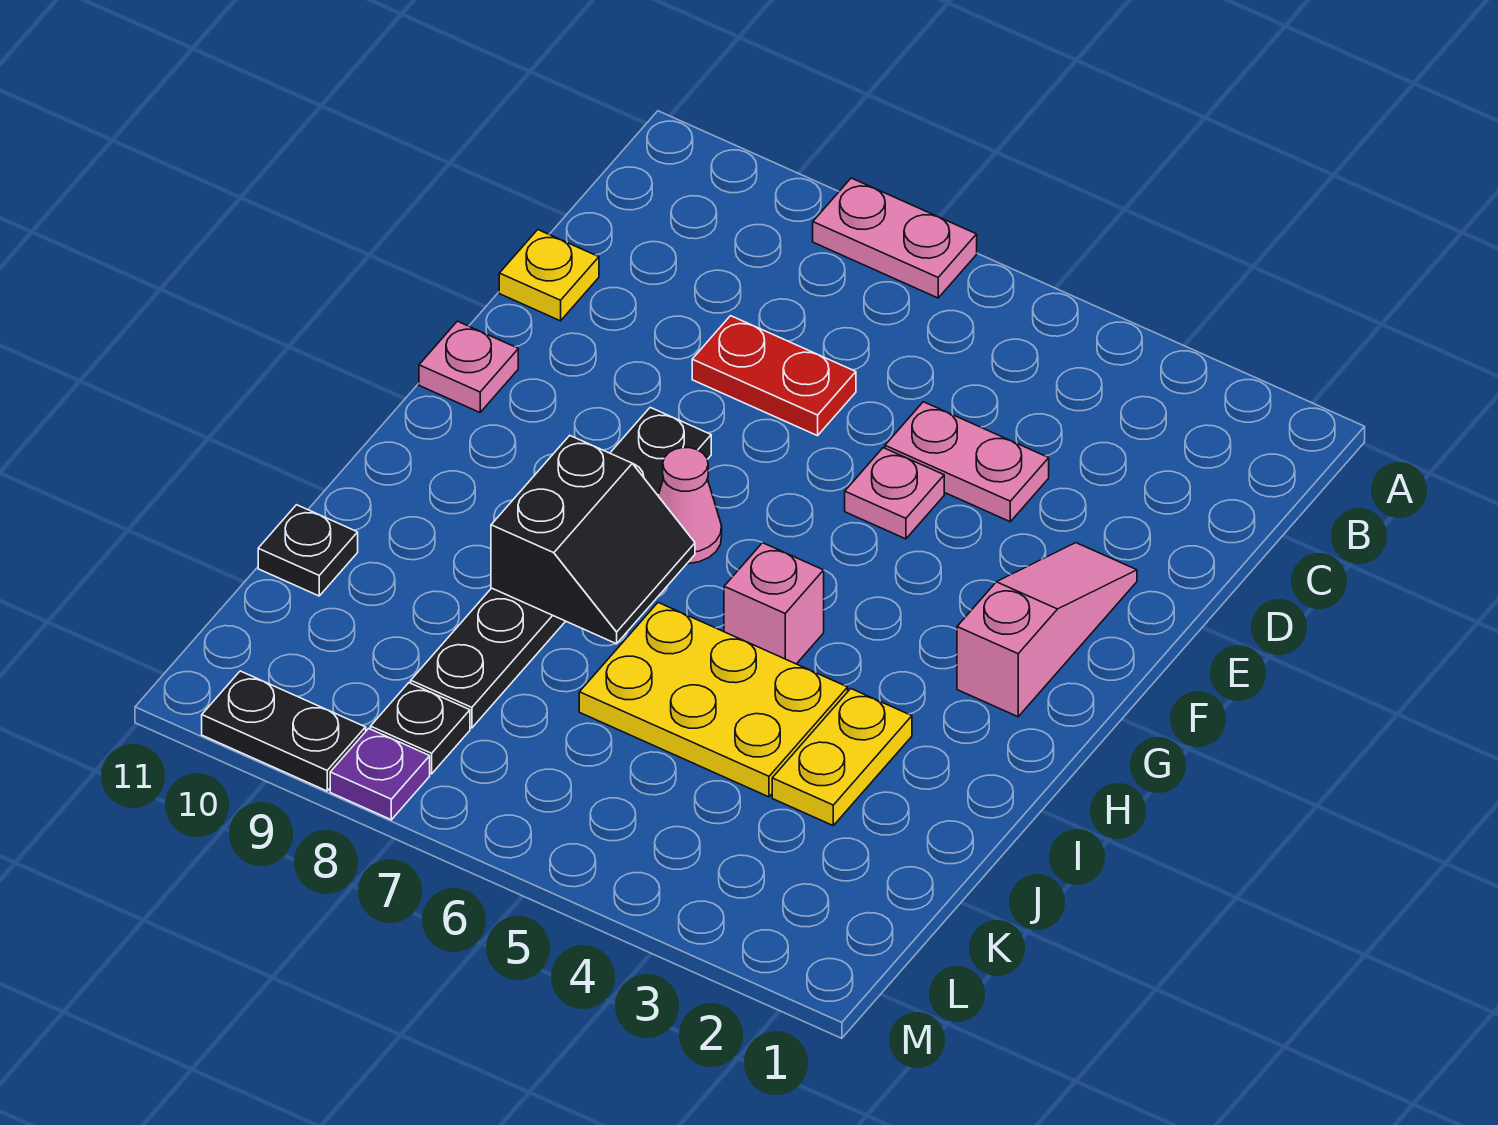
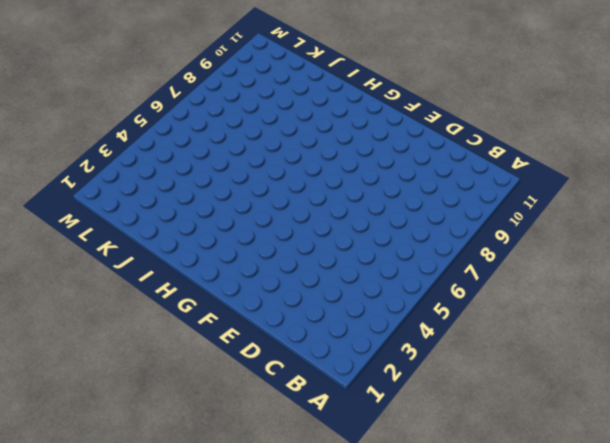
none -> pink plate A7:A8 level 1
none -> pink plate D4:D5 level 1
none -> red plate D7:D8 level 1

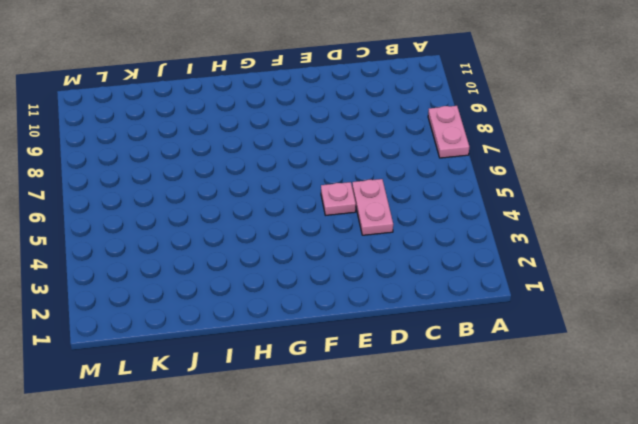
none -> red plate D7:D8 level 1
none -> yellow plate D11 level 1
none -> pink slope E2:G2 level 1 top G

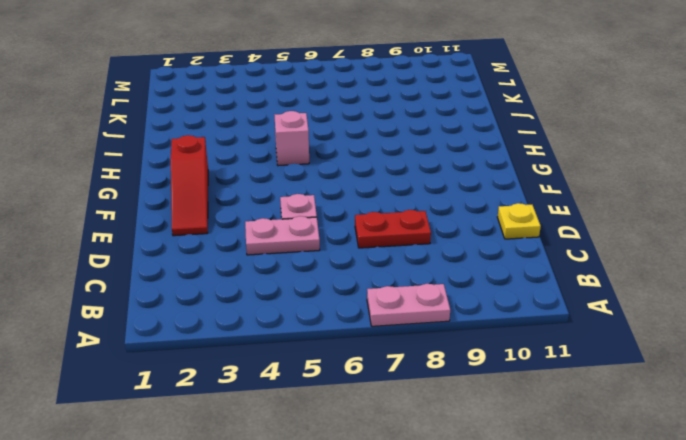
red slope E2:G2 level 1 top G -> pink slope E2:G2 level 1 top G
none -> black plate F8:K8 level 1
none -> pink plate F11 level 1
none -> pink cone G7 level 1

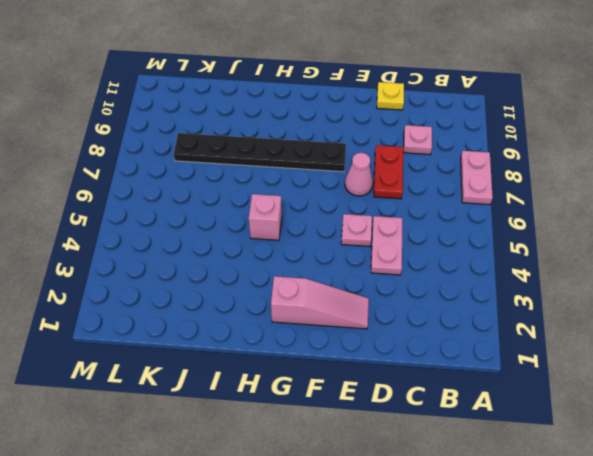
pink plate C9 level 1 -> pink plate F11 level 1
pink cone E7 level 1 -> pink cone G7 level 1
none -> yellow plate I3:J3 level 1
none -> yellow plate I4:J6 level 1
none -> black plate J11 level 1

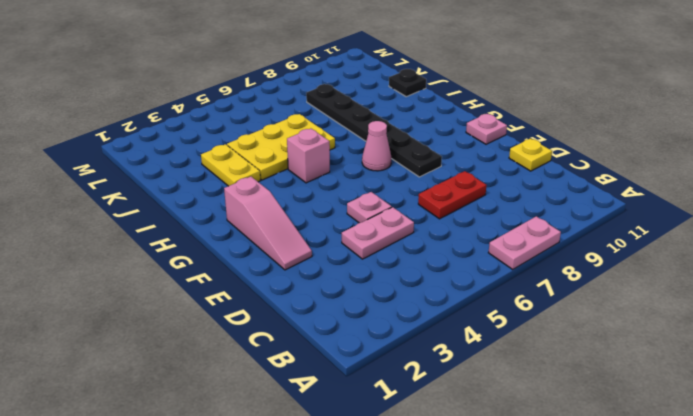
none -> black plate L8 level 1
none -> purple plate M8 level 1
none -> black plate M9:M10 level 1

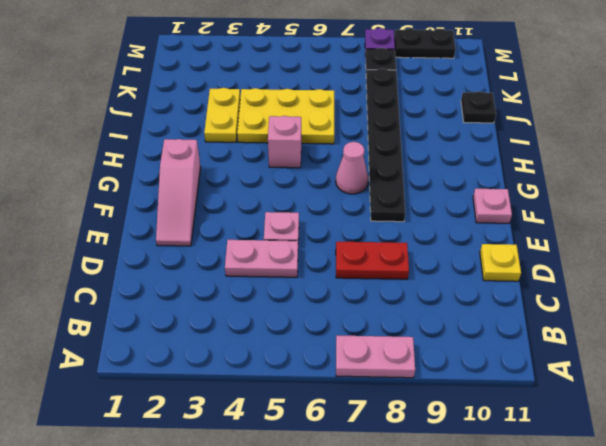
none -> black slope H7:I8 level 2 top 8

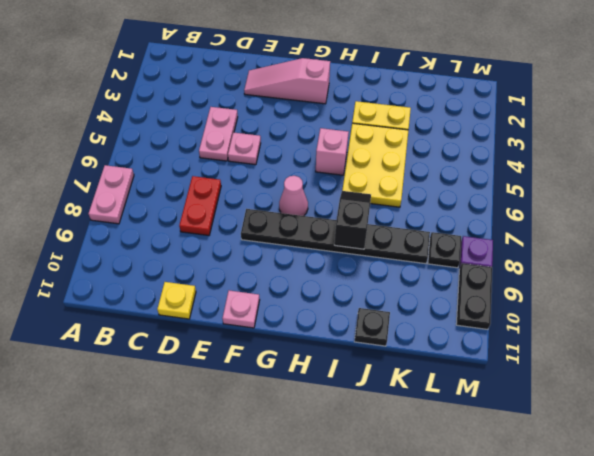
black slope I7:I8 level 2 top 8 -> black slope H7:I8 level 2 top 8

